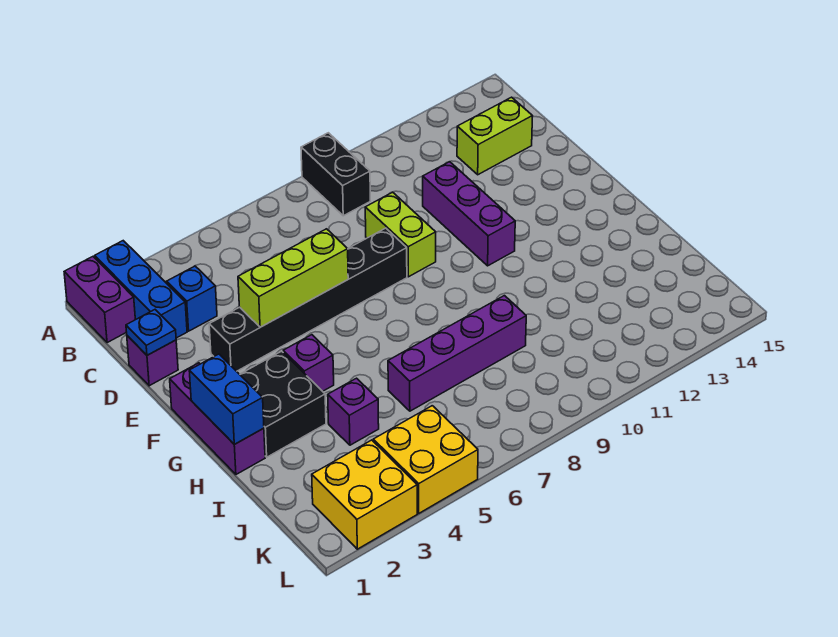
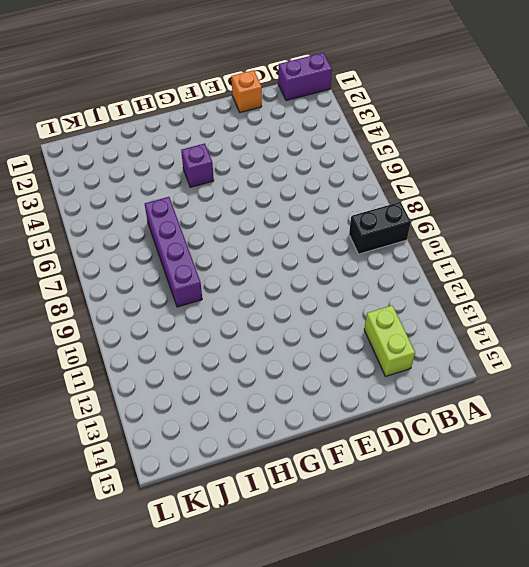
orange brick D1 level 1 -> purple brick D1 level 1
none -> blue brick A2:C2 level 1
none -> blue brick C3 level 1
none -> lime brick D9:E9 level 1

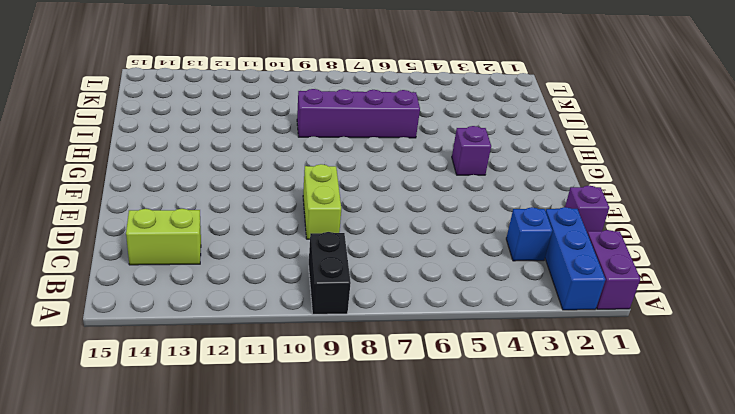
none -> purple brick D11:F11 level 1
none -> black brick E3:E8 level 1
none -> purple brick F1:H1 level 1

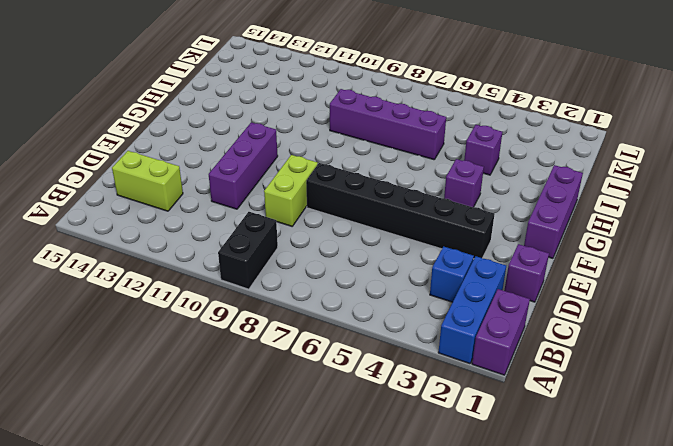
none -> black brick G2:H3 level 1
none -> yellow brick K2:L3 level 1
none -> yellow brick K4:L5 level 1

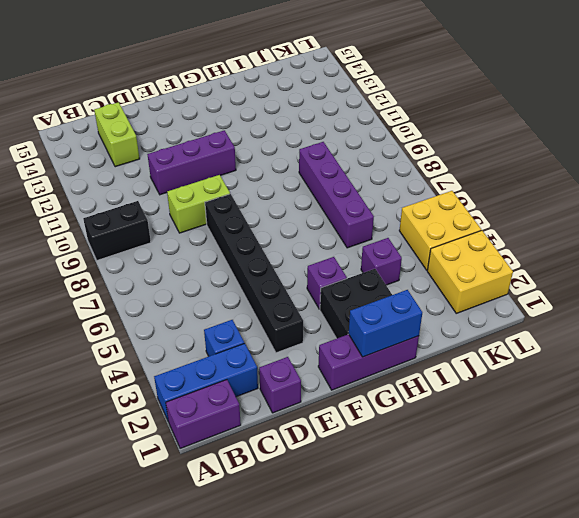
none -> blue plate D1 level 2
none -> lime brick E4:E6 level 2

